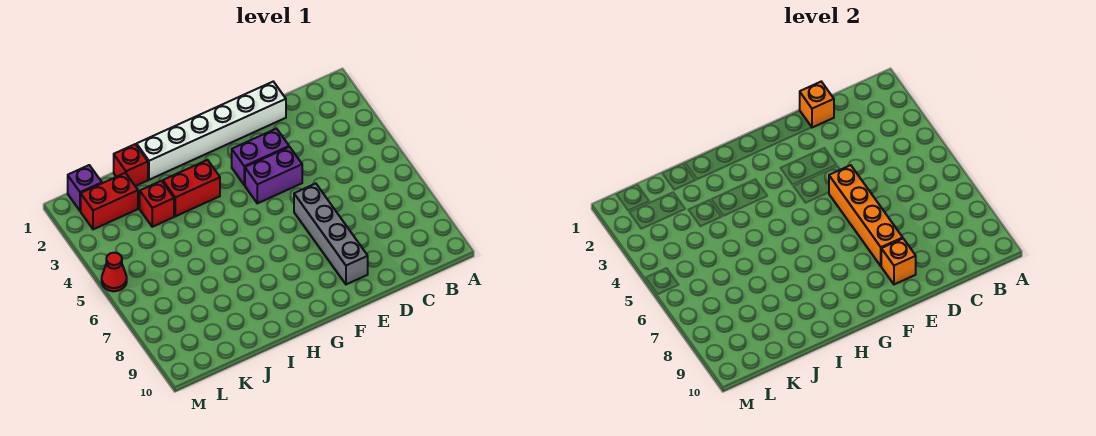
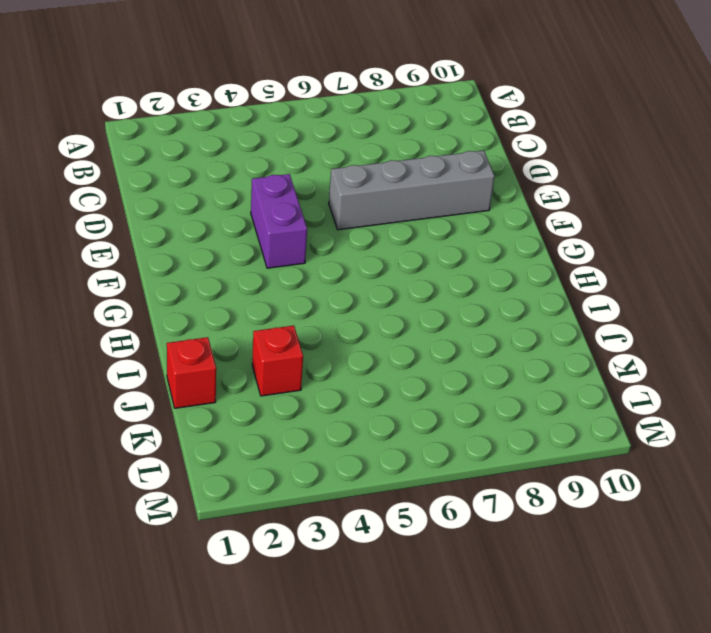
none -> white brick D1:I1 level 1
none -> purple brick E3:F3 level 1
none -> red brick H3:I3 level 1

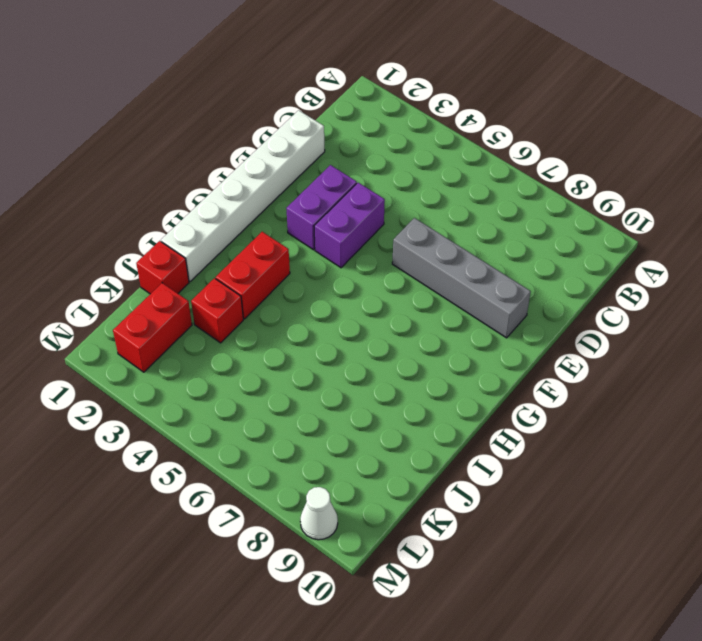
white cone M9 level 1 -> none
none -> purple brick L1 level 1
none -> red cone M5 level 1
none -> orange brick D1 level 2

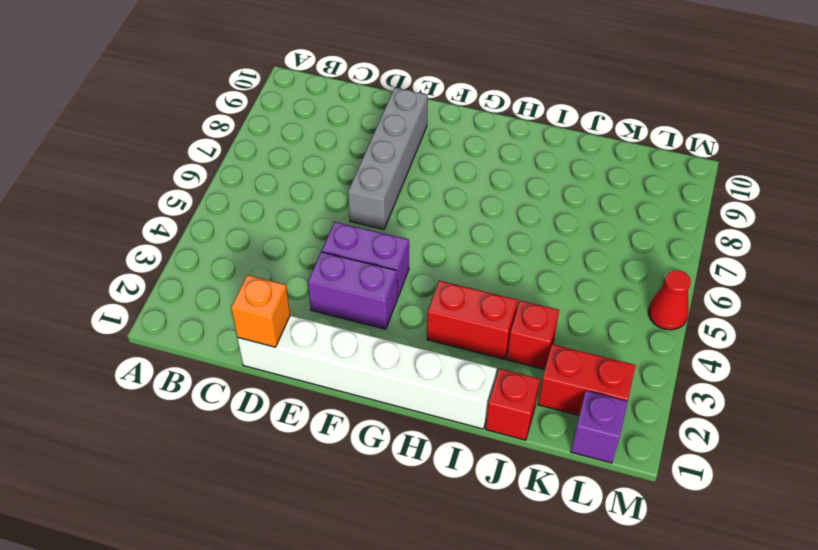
none -> orange brick E5:E8 level 2
none -> orange brick E9 level 2

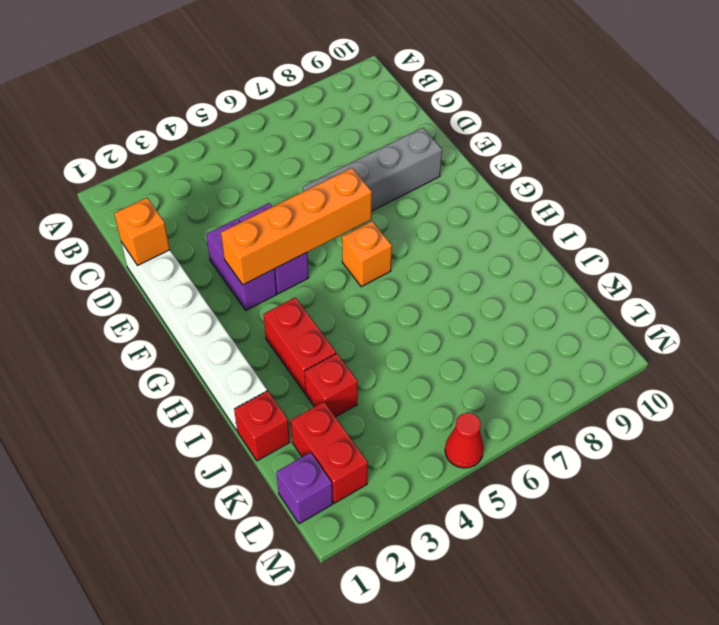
orange brick F3:F6 level 2 -> orange brick E5:E8 level 2
orange brick G6 level 1 -> orange brick E9 level 2

